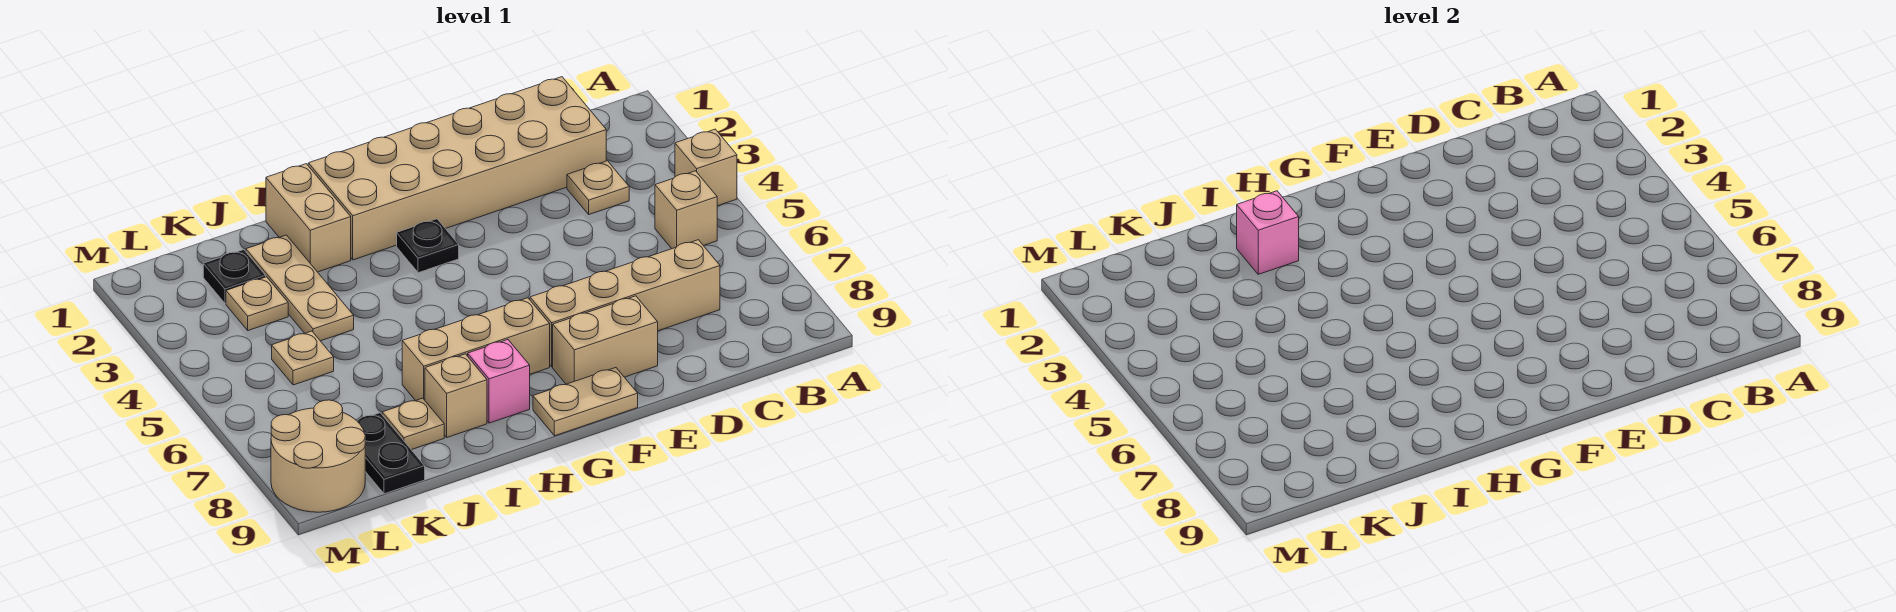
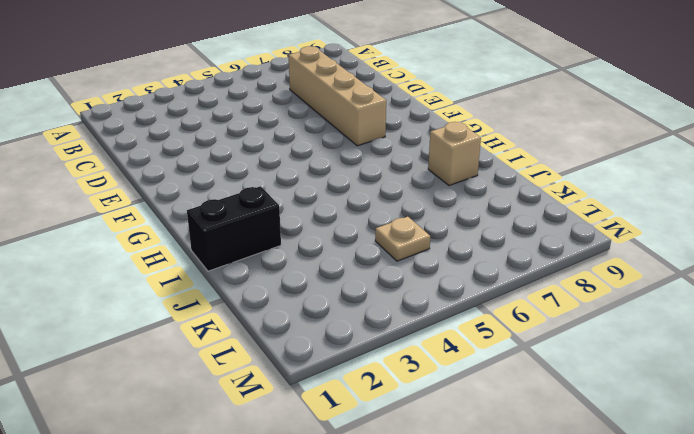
black brick I1:I2 level 1 -> tan brick I1:I2 level 1
none -> tan brick A4 level 1
none -> tan brick B5 level 1
none -> tan brick C1:H2 level 1

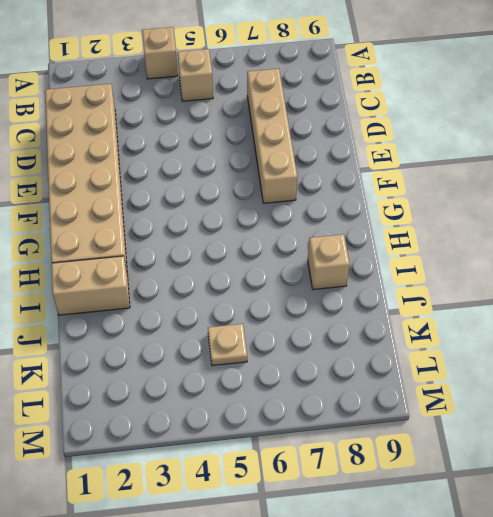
none -> tan plate C3 level 1
none -> tan brick E8:F8 level 1
none -> tan plate F9:G9 level 1

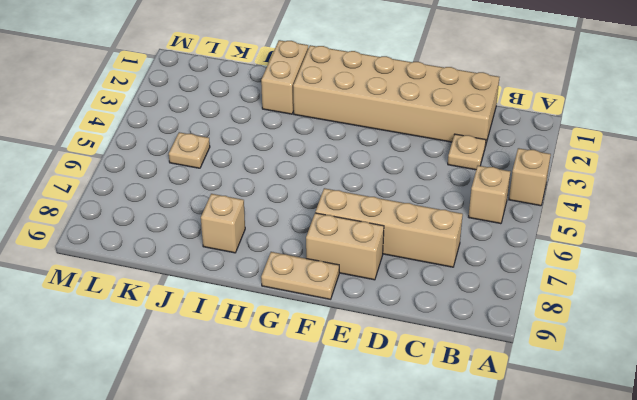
none -> black plate G3 level 1
none -> tan brick G7:I7 level 1
none -> pink brick H8 level 1

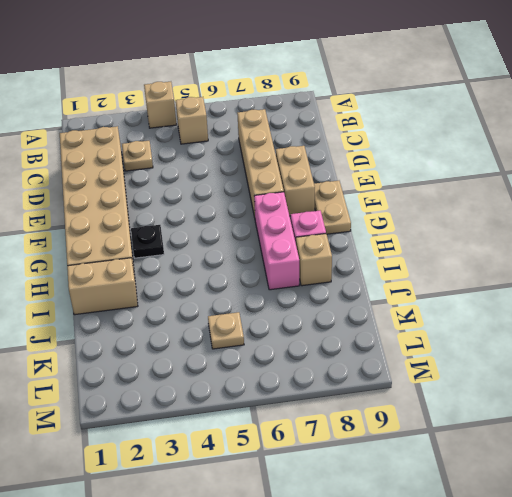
pink brick G7:I7 level 1 -> tan brick G7:I7 level 1
none -> tan plate J2:J4 level 1
none -> tan plate J8 level 1
none -> black plate K2 level 1

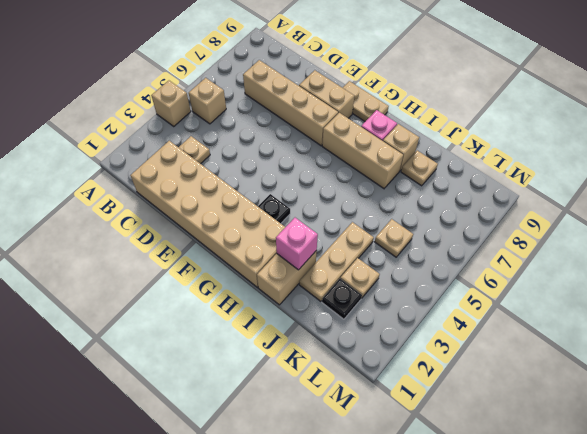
none -> black plate K8:K9 level 1
none -> tan round brick L8:M9 level 1

